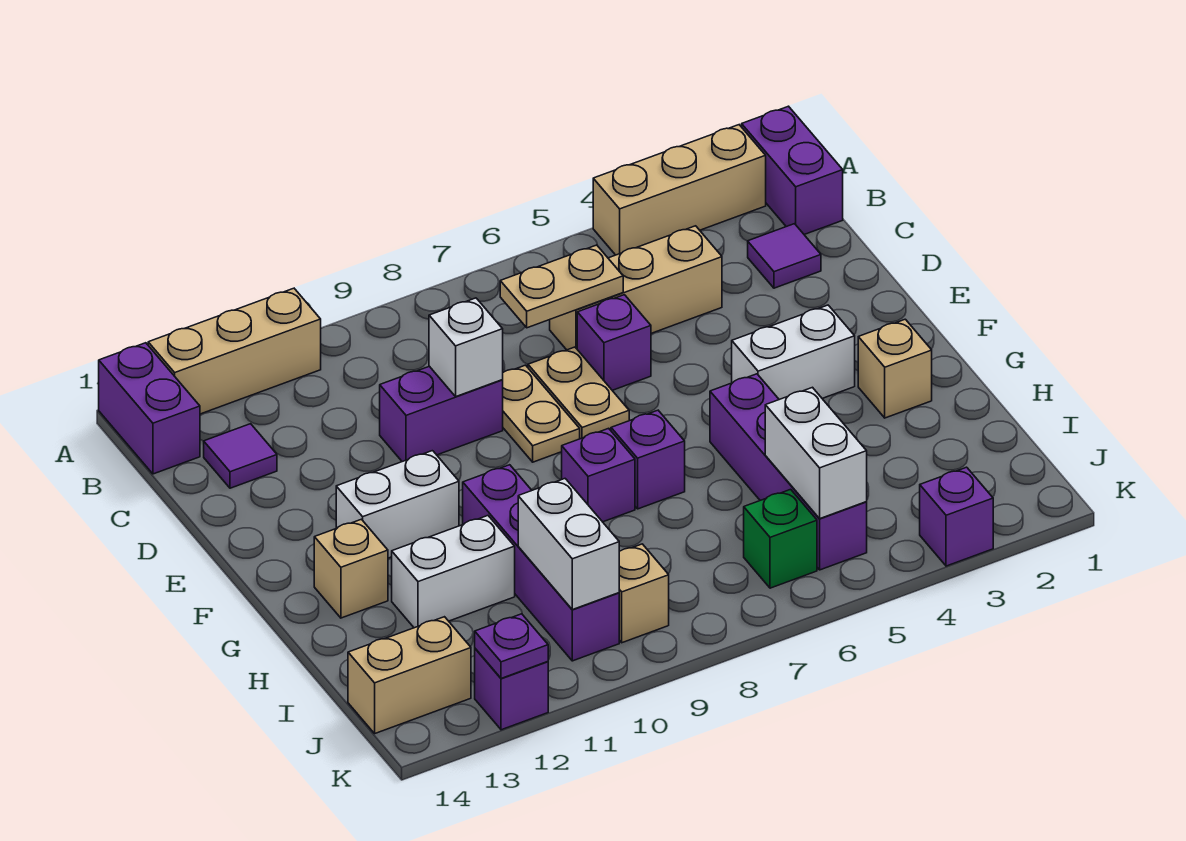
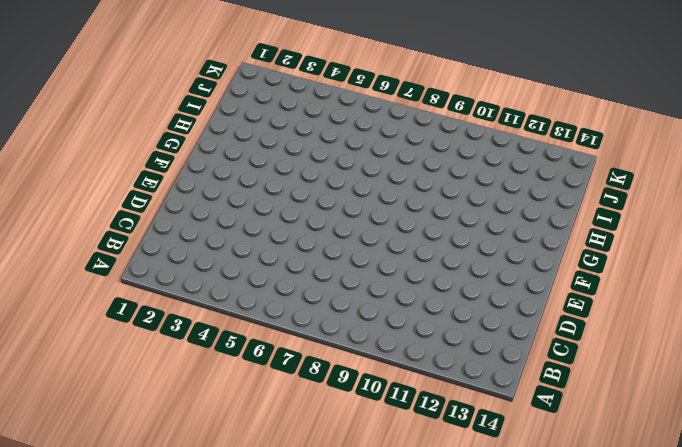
none -> purple brick A1:B1 level 1
none -> tan brick A2:A4 level 1
none -> tan brick A11:A13 level 1
none -> purple brick A14:B14 level 1

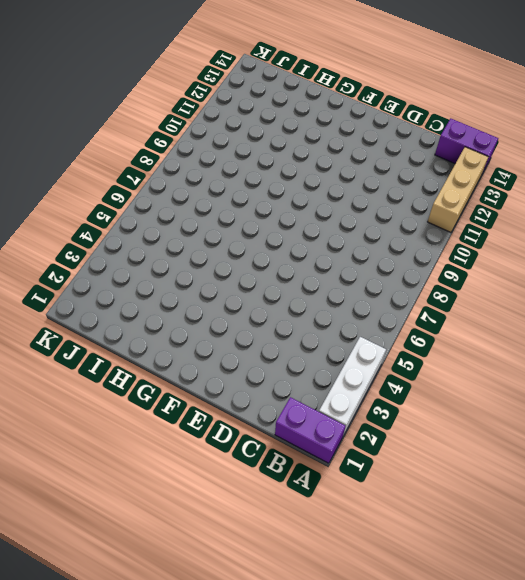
white brick A2:A4 level 1 -> tan brick A2:A4 level 1
none -> purple tile C2 level 1
none -> tan brick C4:C6 level 1
none -> purple tile C13 level 1
none -> purple brick D6 level 1

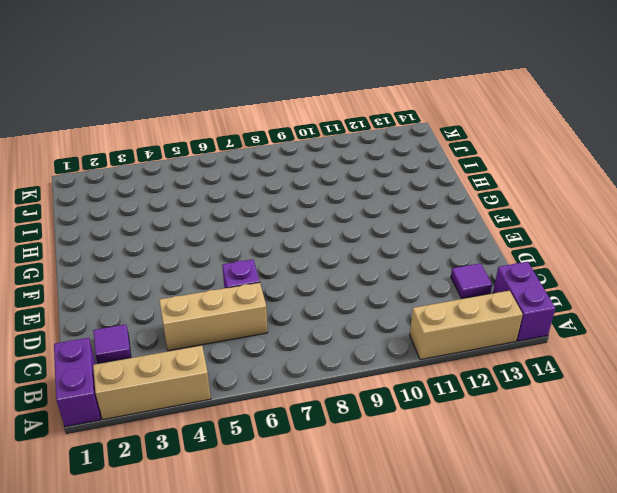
none -> tan plate D7:E7 level 1
none -> tan plate D8:E8 level 1
none -> purple brick D9:D10 level 1
none -> white brick F3:F4 level 1

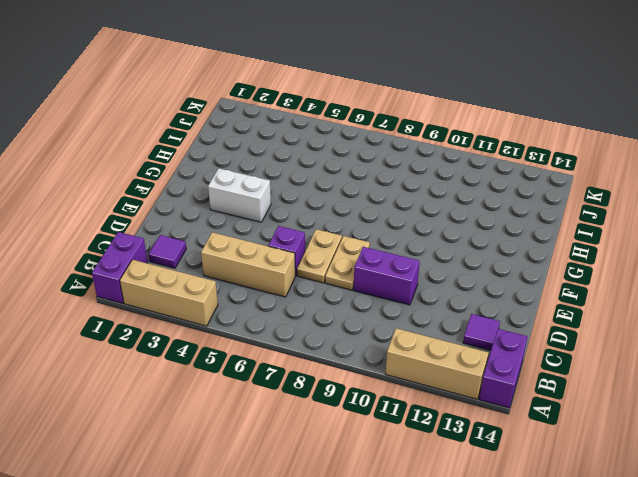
none -> white brick F11:F12 level 1
none -> tan brick G2 level 1
none -> purple brick G5:J5 level 1
none -> purple brick G7 level 1

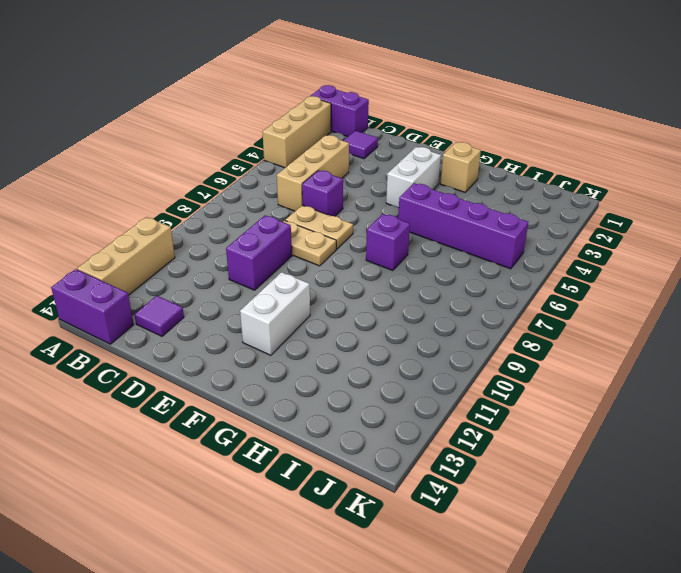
none -> purple brick G8 level 1
none -> purple brick G10:J10 level 1
none -> tan brick G13 level 1
none -> white brick H11:H12 level 1

